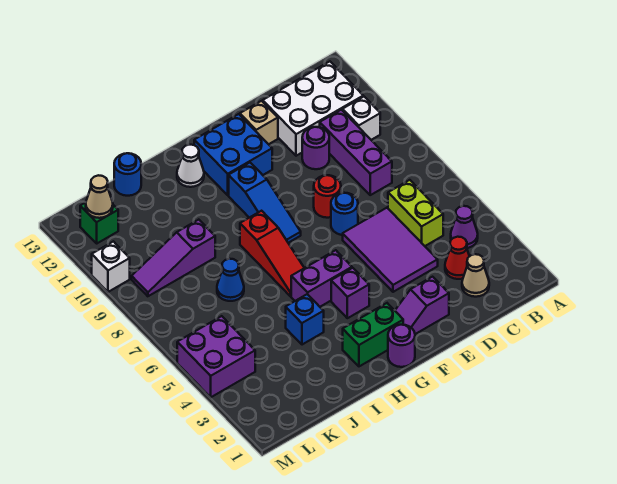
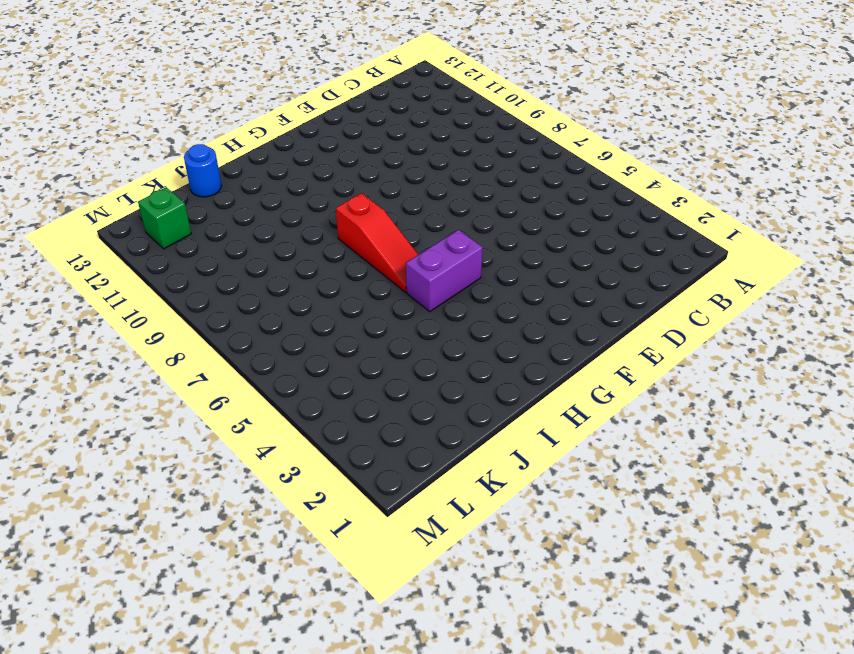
none -> purple cone B4 level 1
none -> white brick B10 level 1
none -> white brick B11:D12 level 1

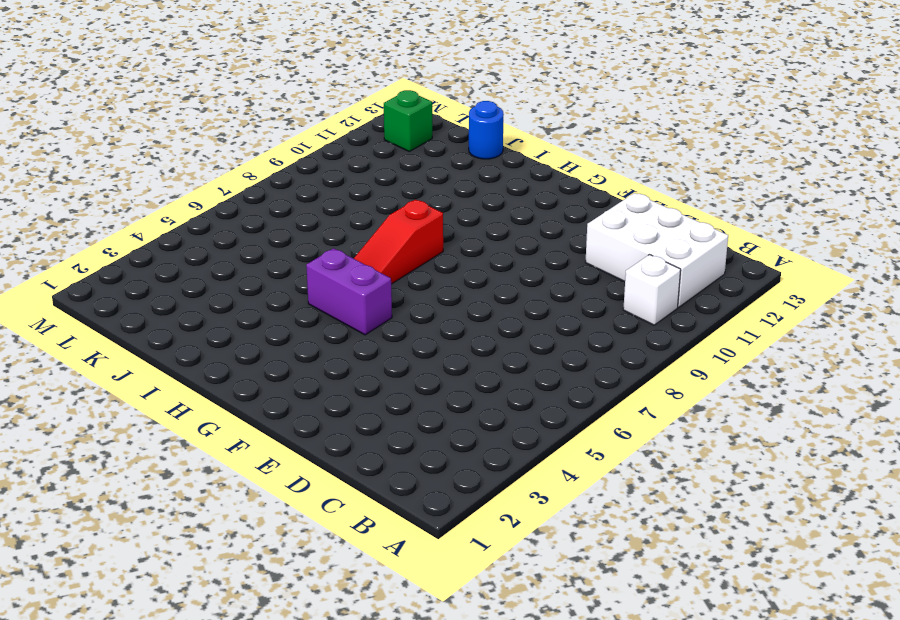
none -> purple cone B4 level 1
none -> tan cone C2 level 1
none -> red cone C3 level 1

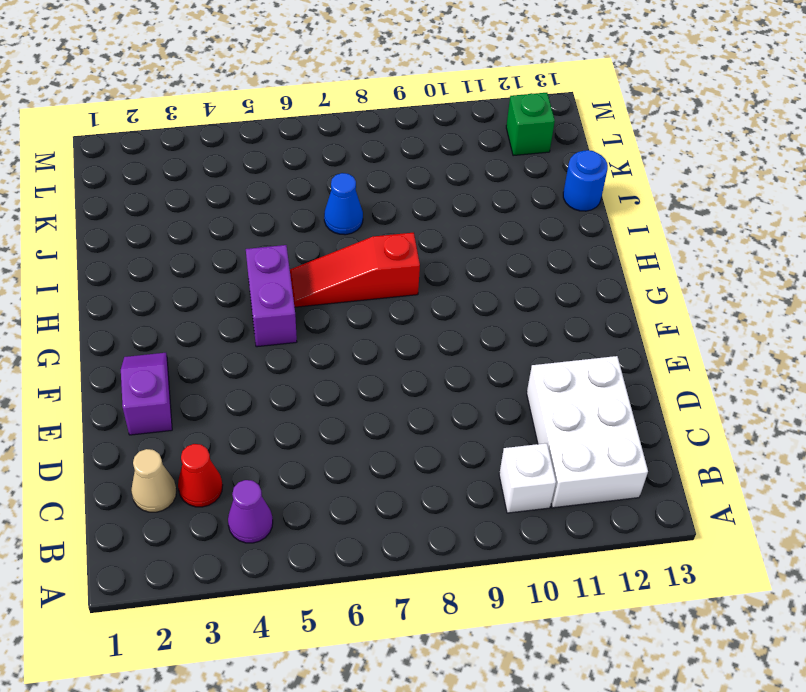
none -> lime brick C5:C6 level 1
none -> purple brick C8:C10 level 1
none -> purple tile D4:E6 level 1

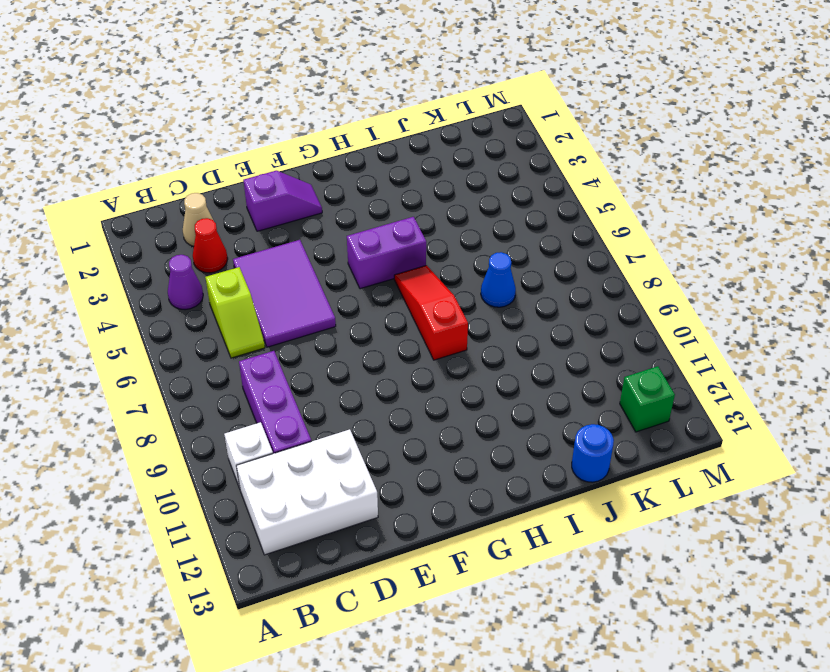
lime slope C5:C6 level 1 top 5 -> lime brick C5:C6 level 1
none -> purple round brick D10 level 1
none -> blue round brick E7 level 1
none -> red round brick E8 level 1

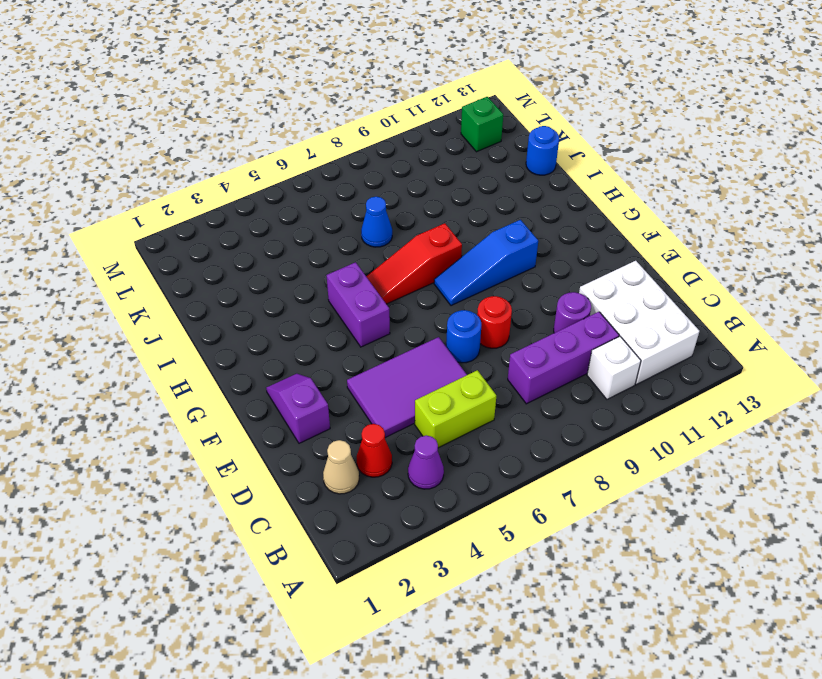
none -> tan brick E12 level 1
none -> blue brick F11:G12 level 1
none -> purple round brick G1 level 1

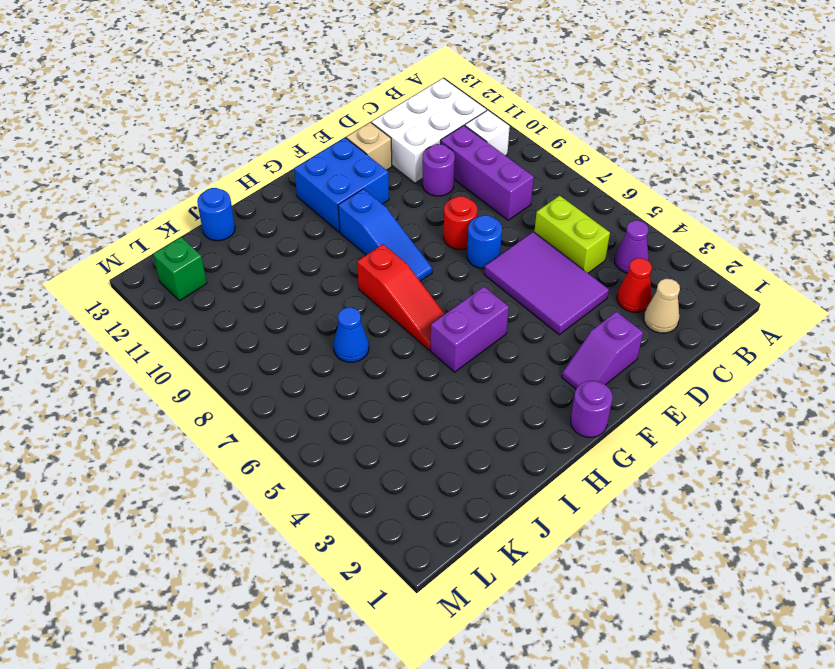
none -> green brick G2:H2 level 1
none -> purple brick G4 level 1
none -> white cone H12 level 1

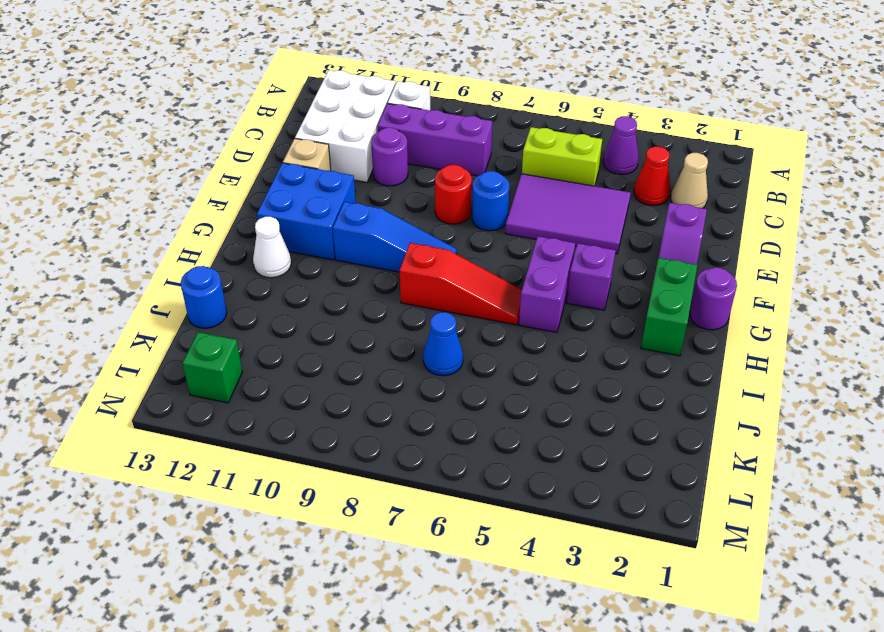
none -> blue brick I4 level 1
none -> purple slope J9:L9 level 1 top J
none -> purple brick L4:M5 level 1

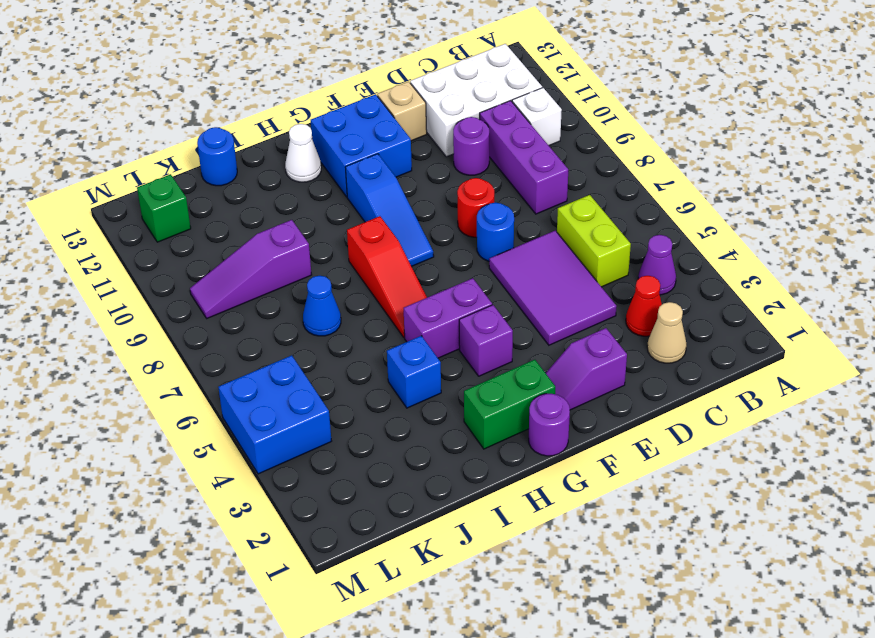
blue brick L4:M5 level 1 -> purple brick L4:M5 level 1
none -> white brick M10 level 1
none -> tan cone L12 level 2

